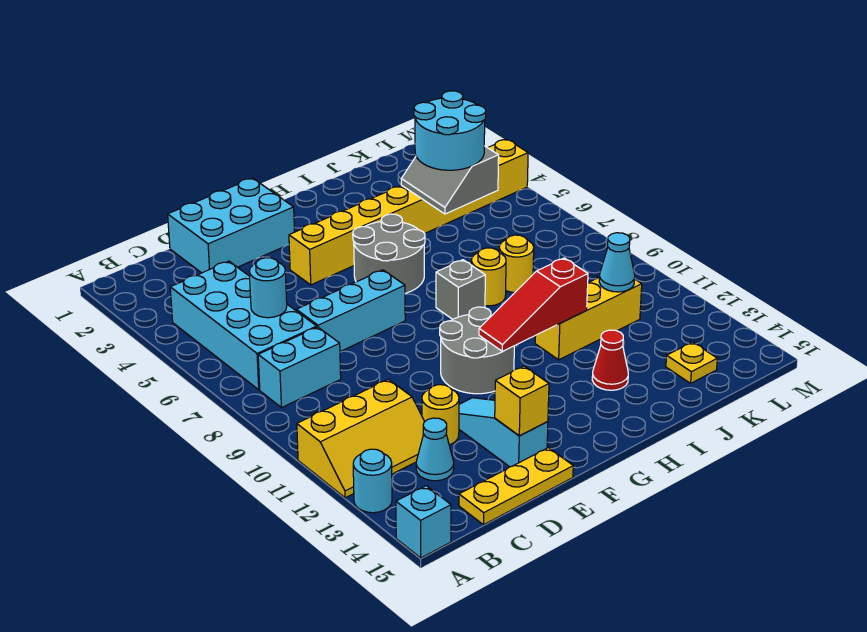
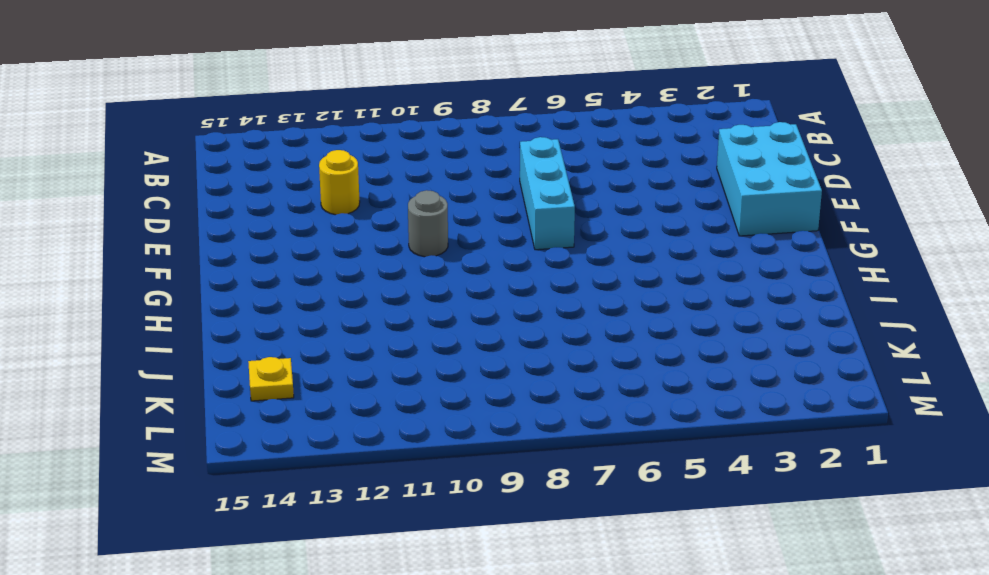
grey round brick F10 level 1 -> grey round brick F10:G11 level 1
none -> yellow slope A11:C12 level 1 top 11
none -> cyan round brick A13 level 1
none -> cyan brick A15 level 1

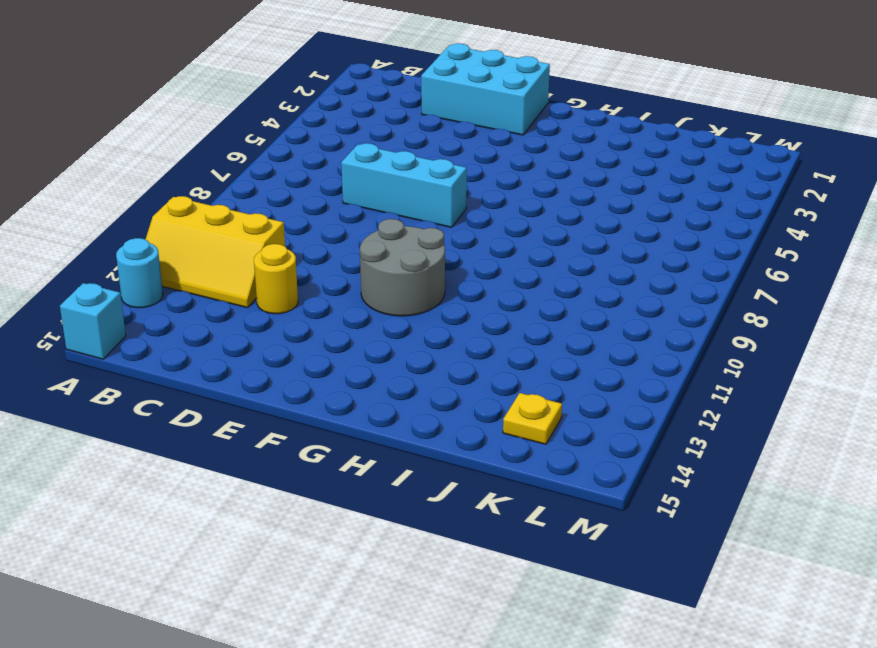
none -> cyan brick B4:C7 level 1
none -> cyan brick B8:C8 level 1
none -> cyan cone C13 level 1

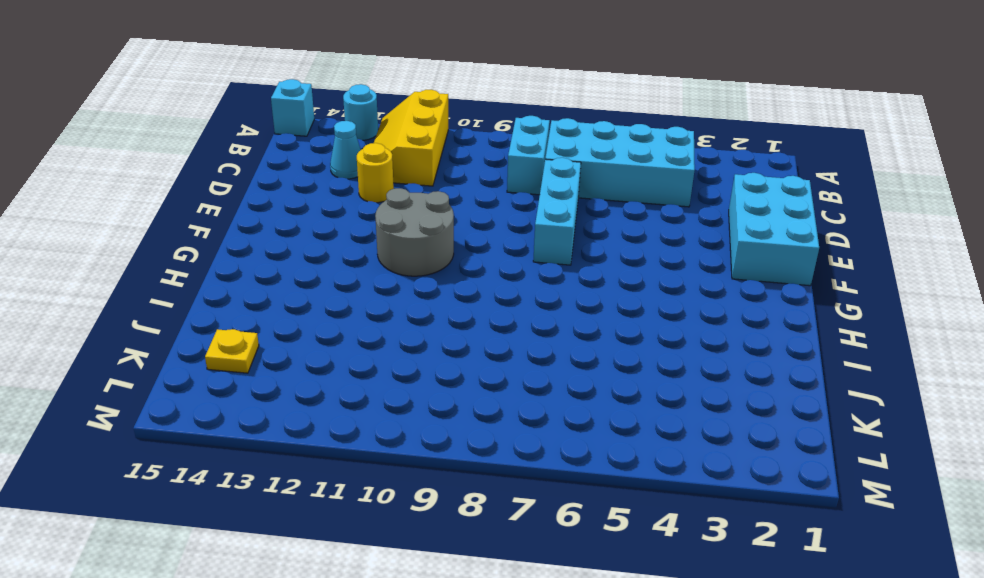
none -> yellow plate C15:E15 level 1
none -> cyan slope E12:E14 level 1 top 14
none -> yellow brick F4:M4 level 1

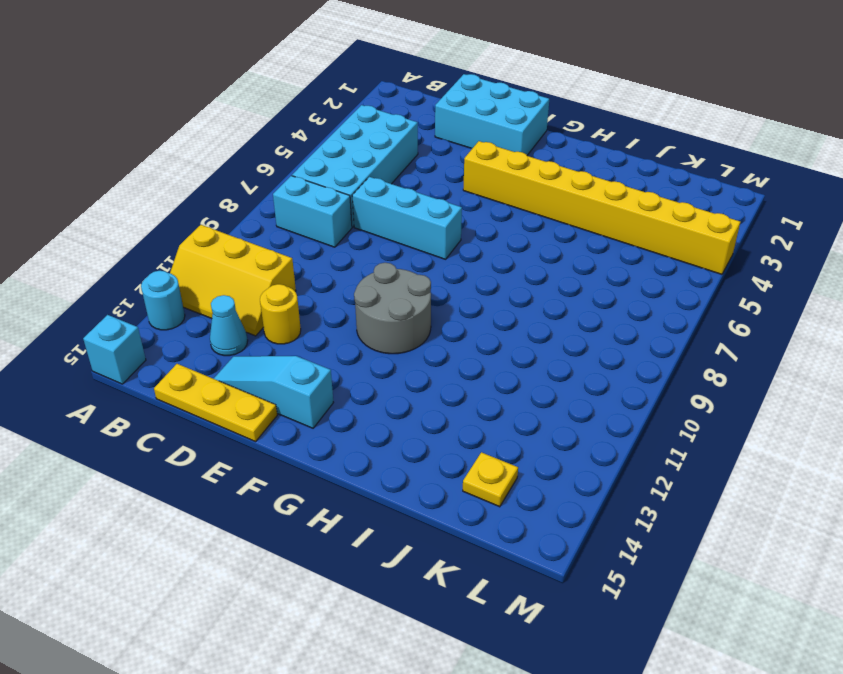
cyan slope D14:F14 level 1 top F -> cyan slope E12:E14 level 1 top 14
none -> grey round brick G5:H6 level 1
none -> grey brick H8 level 1
none -> yellow round brick I8 level 1

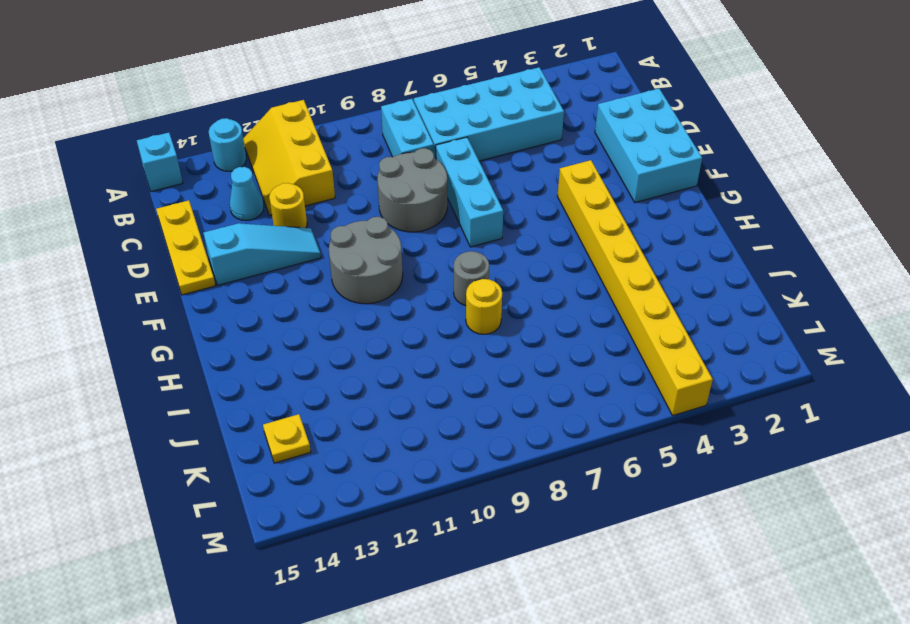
grey round brick D8:E9 level 1 -> grey round brick G5:H6 level 1
grey round brick H8 level 1 -> grey brick H8 level 1
none -> yellow brick I11:K11 level 1
none -> red cone I13 level 1
none -> yellow round brick J8 level 1

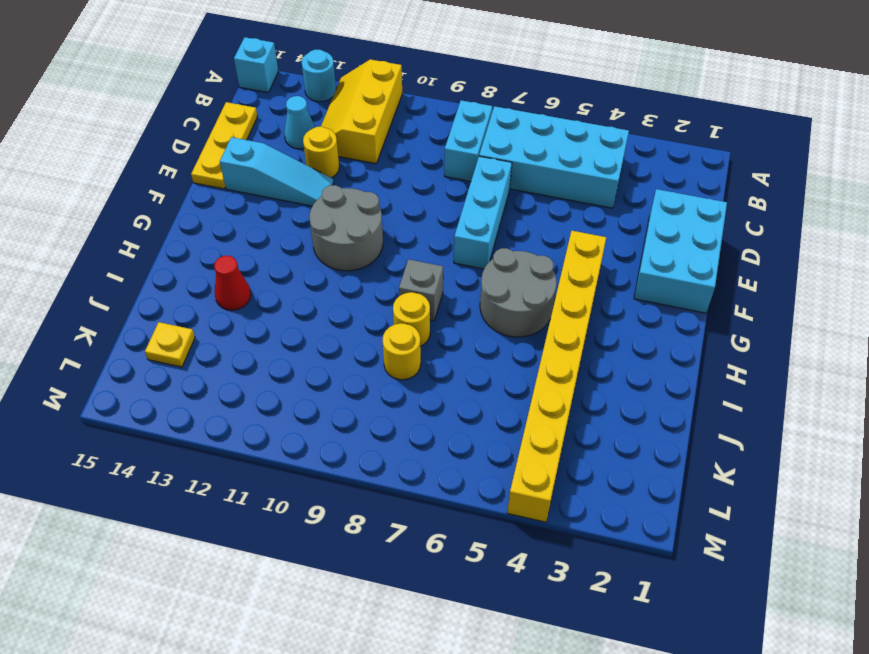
none -> yellow brick I11:K11 level 1
none -> cyan round brick C6 level 2
none -> yellow brick E14 level 2

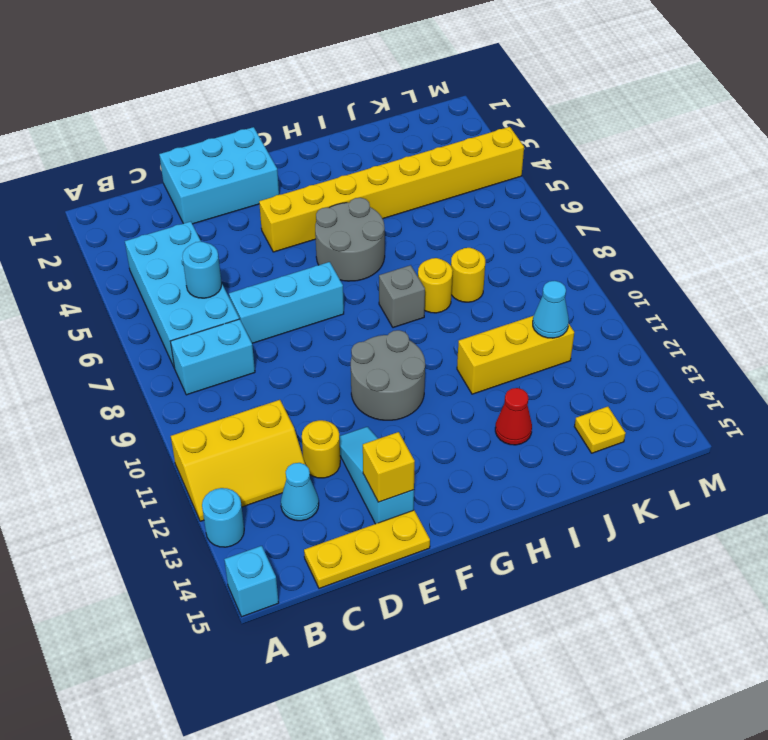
none -> red slope G11:I11 level 2 top I
none -> grey slope J4:K5 level 2 top K
none -> cyan round brick J4:K5 level 3

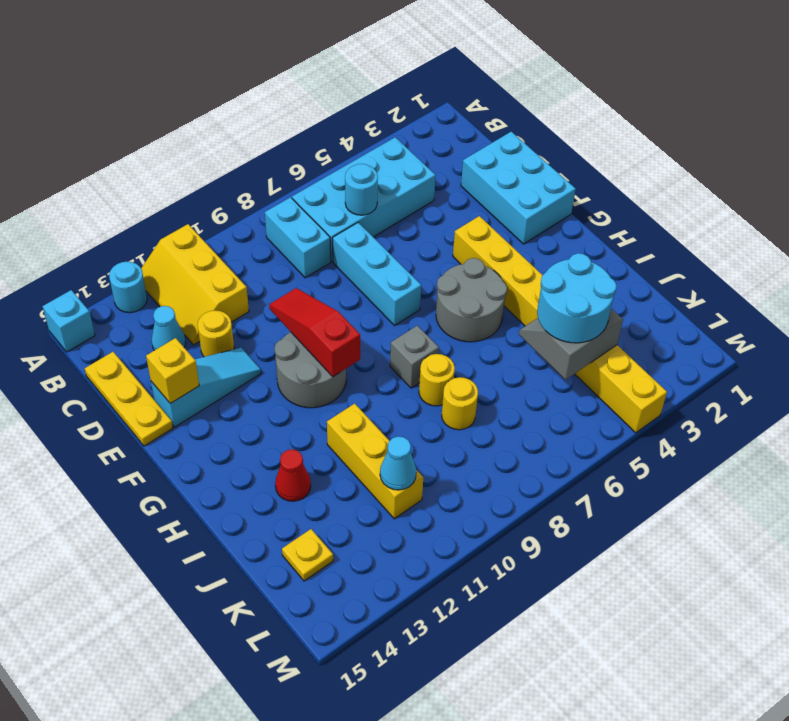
red slope E10:G10 level 2 top G -> red slope G11:I11 level 2 top I

